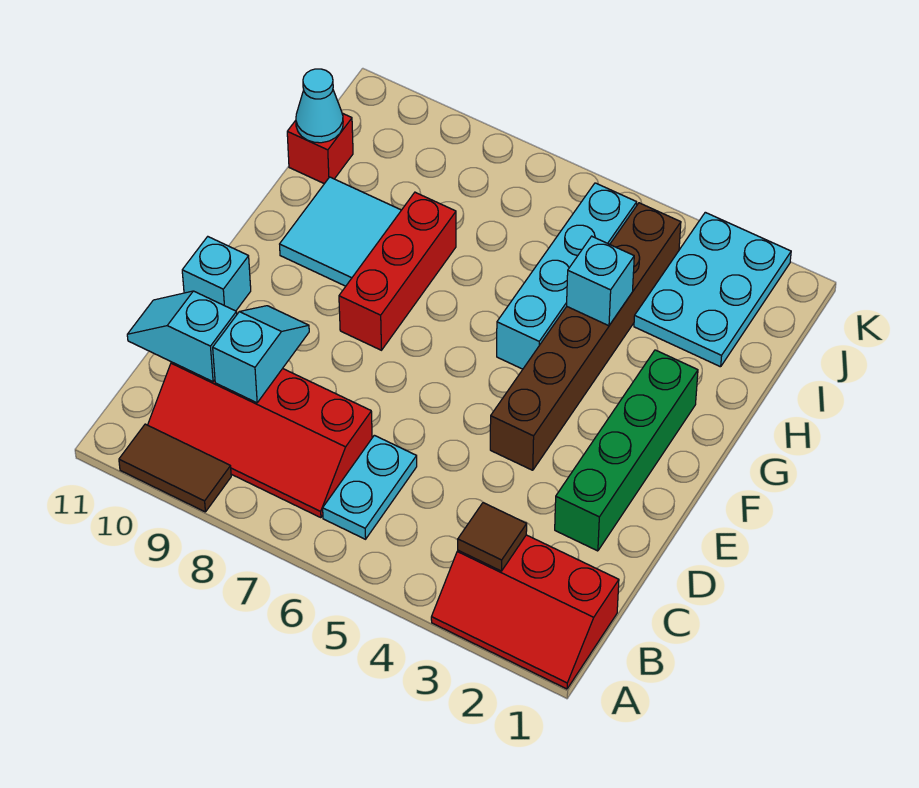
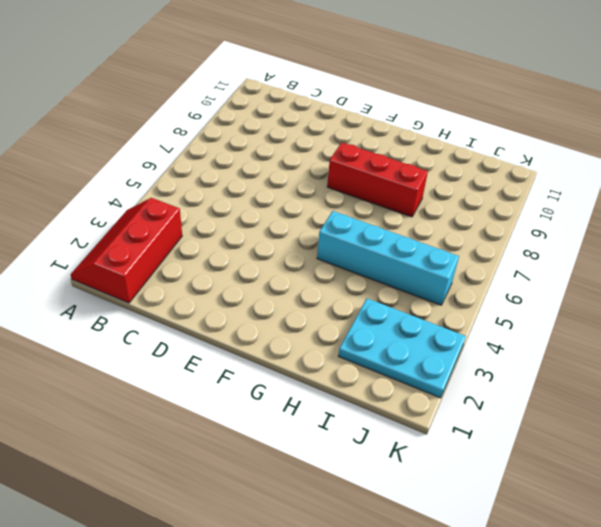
none -> brown tile A9:A10 level 1
none -> cyan plate B6:C6 level 1
none -> red slope B7:C10 level 1 top C

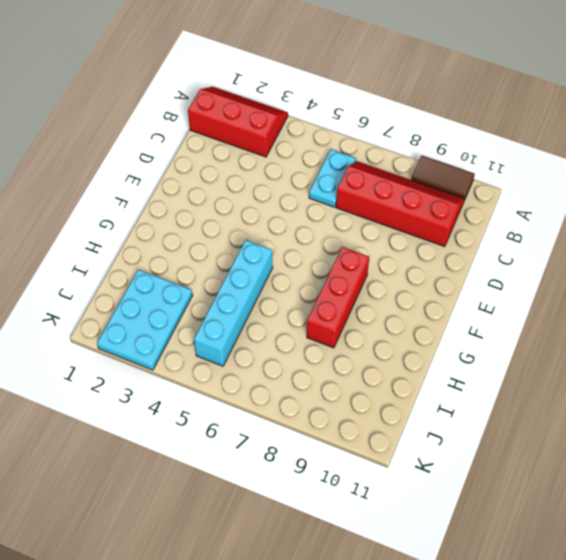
none -> green brick D2:G2 level 1
none -> brown brick E4:J4 level 1
none -> cyan brick E11 level 1

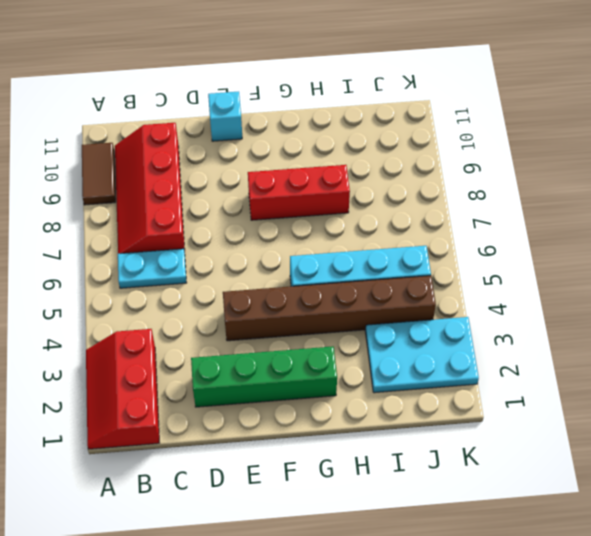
none -> cyan tile G9:H10 level 1
none -> red brick I11 level 1
none -> brown tile B3 level 2

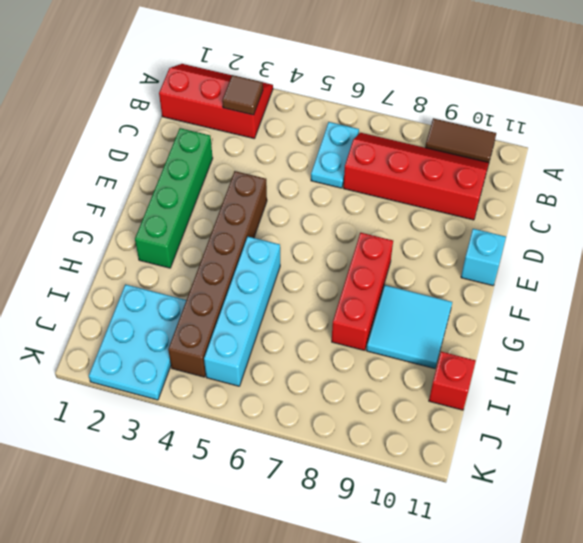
none -> cyan slope C9:D9 level 2 top C
none -> cyan slope C10:C11 level 2 top 10
none -> cyan brick H4 level 2

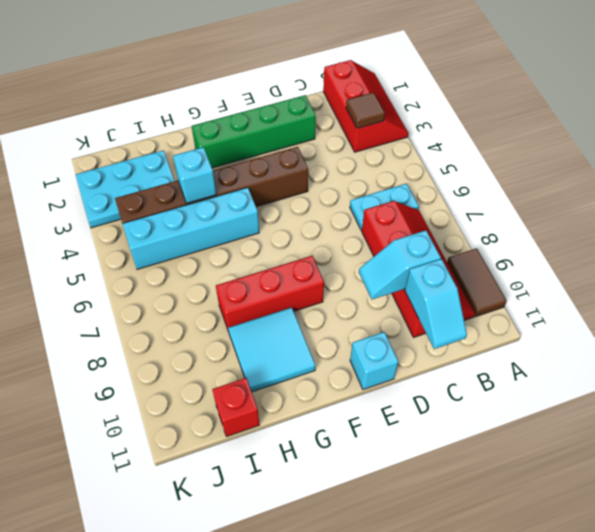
none -> cyan cone I11 level 2

